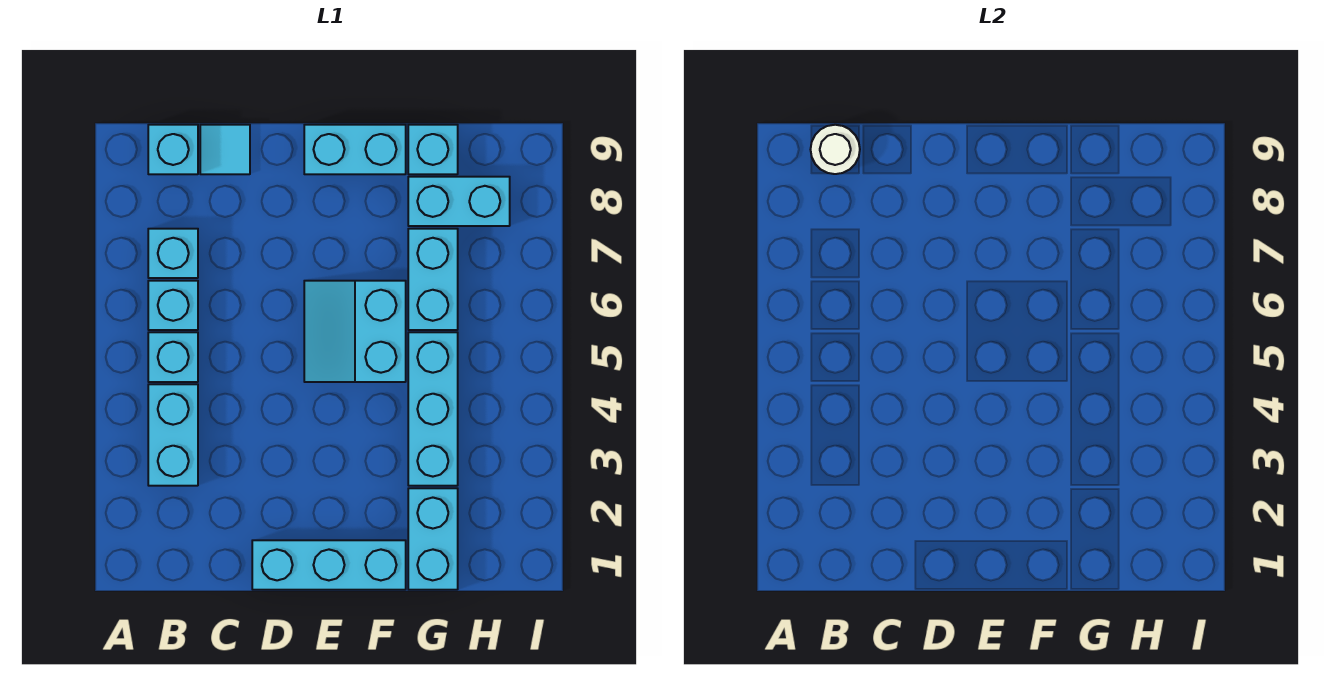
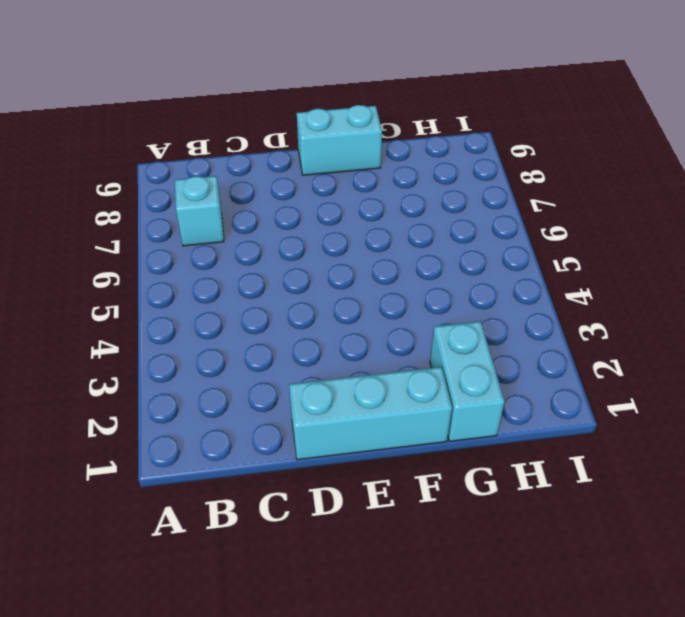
none -> cyan brick B3:B4 level 1
none -> cyan brick B5 level 1
none -> cyan brick B6 level 1

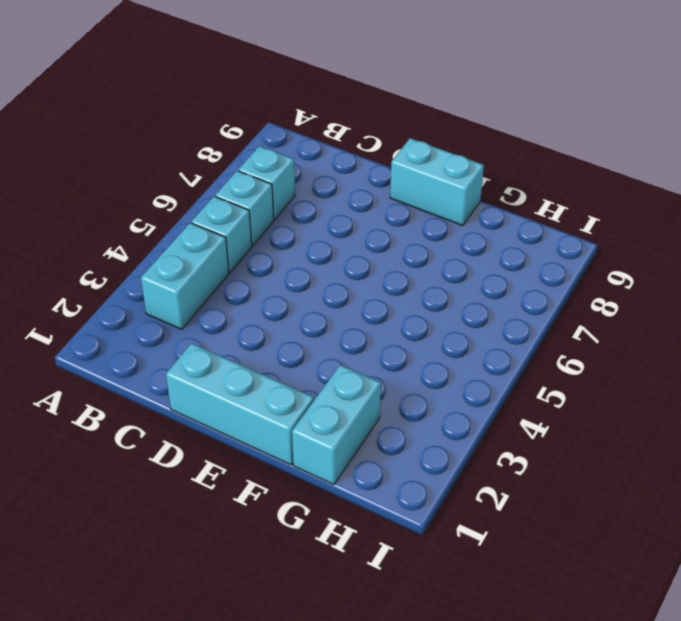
none -> cyan brick B9 level 1
none -> cyan tile C9 level 1
none -> cyan slope E5:F6 level 1 top F

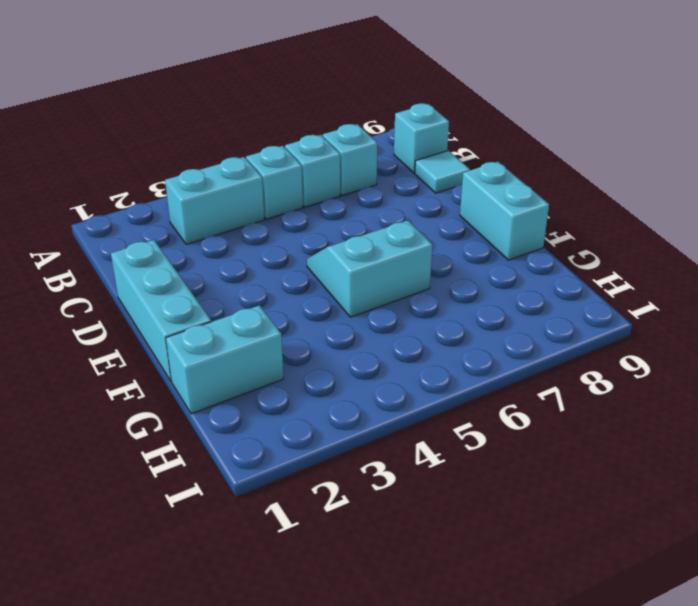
none -> cyan brick G3:G5 level 1
none -> cyan brick G6:G7 level 1
none -> cyan brick G8:H8 level 1

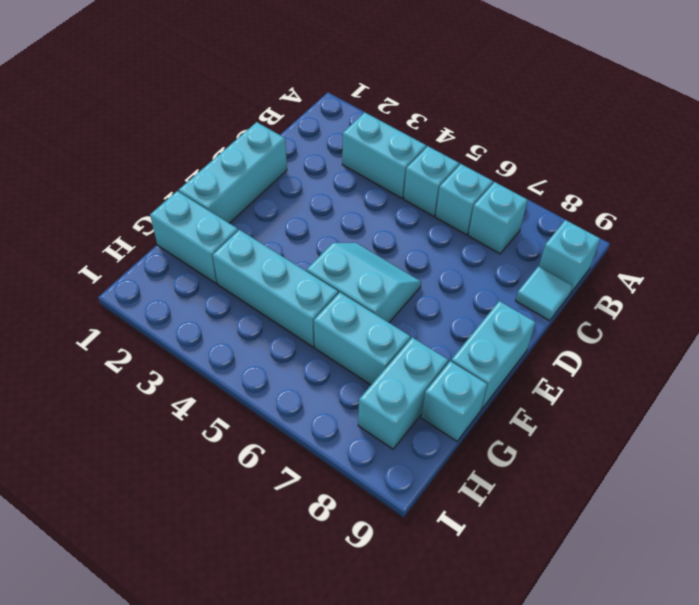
none -> white round brick B9 level 2

